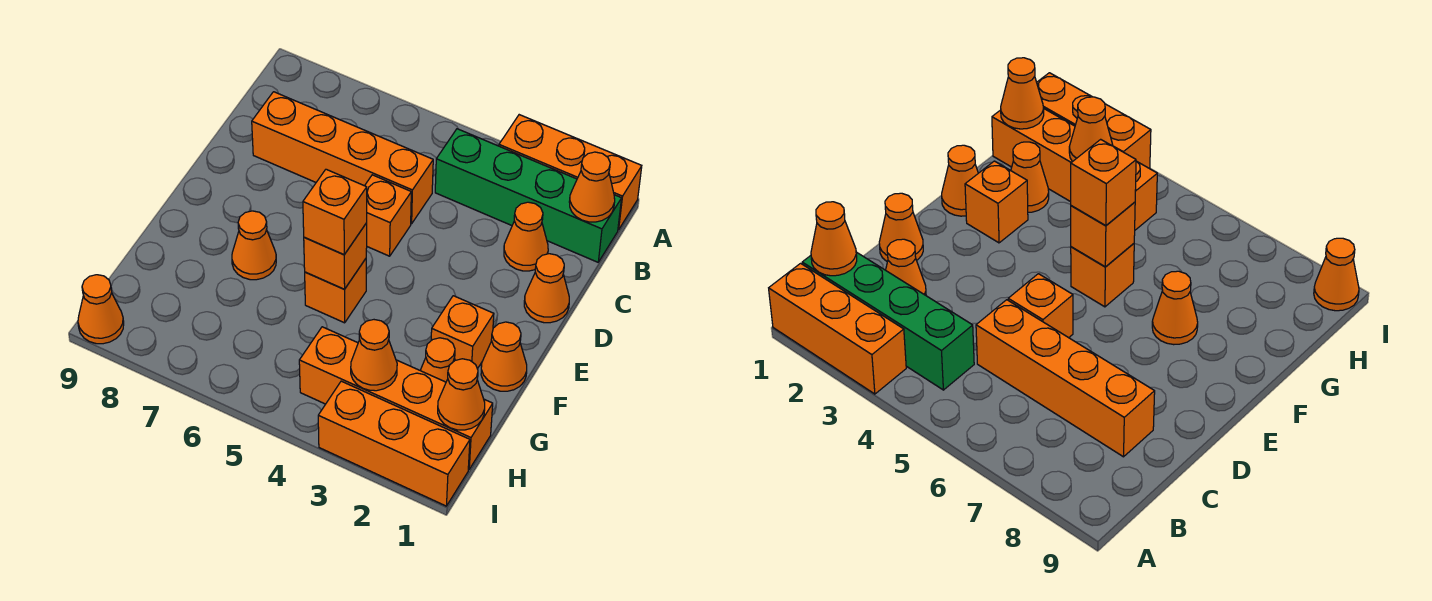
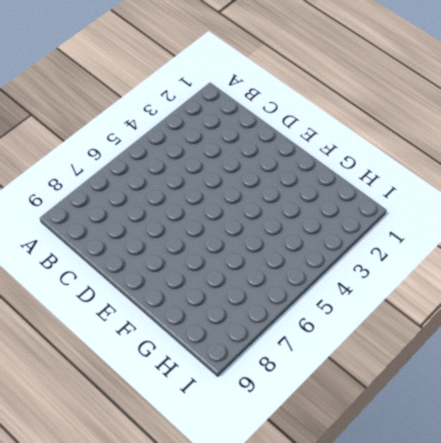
none -> orange brick A1:A3 level 1
none -> green brick B1:B4 level 1
none -> orange cone C2 level 1

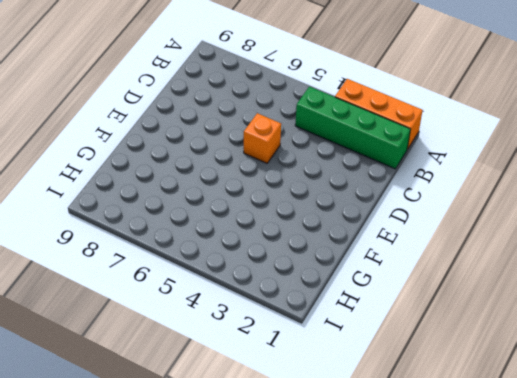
none -> orange cone C2 level 1
none -> orange brick C5:C8 level 1
none -> orange cone D1 level 1

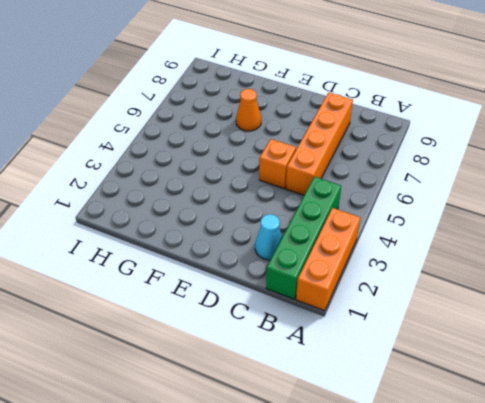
cyan cone C2 level 1 -> orange cone C2 level 1
none -> orange cone D1 level 1
none -> orange cone F1 level 1
none -> orange brick F2 level 1

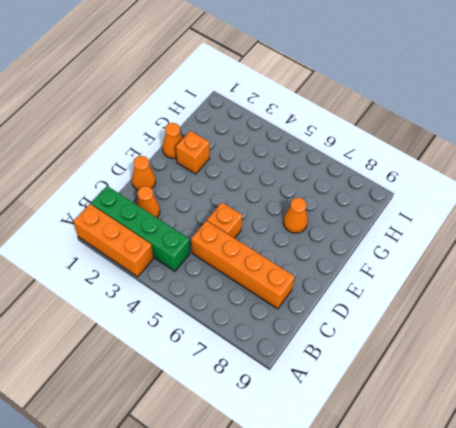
none -> orange brick F5 level 1
none -> orange cone G2 level 1
none -> orange brick H1:H4 level 1

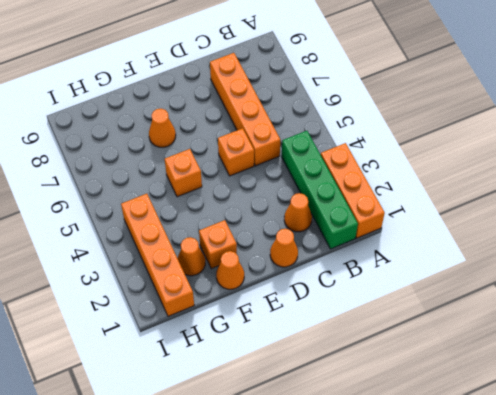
none -> orange brick I1:I3 level 1
none -> orange cone I9 level 1
none -> orange cone B1 level 2

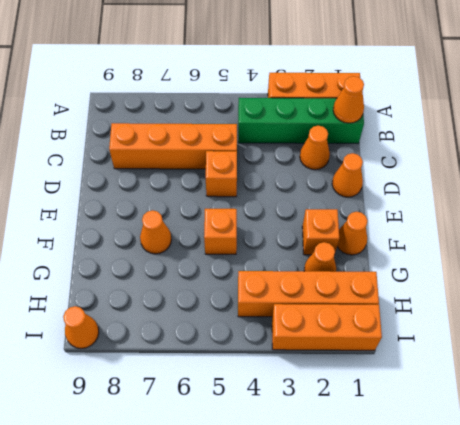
none -> orange brick F5 level 2
none -> orange cone H1 level 2
none -> orange cone H3 level 2

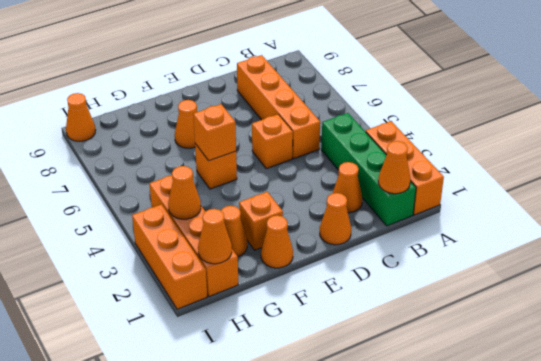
none -> orange brick F5 level 3

